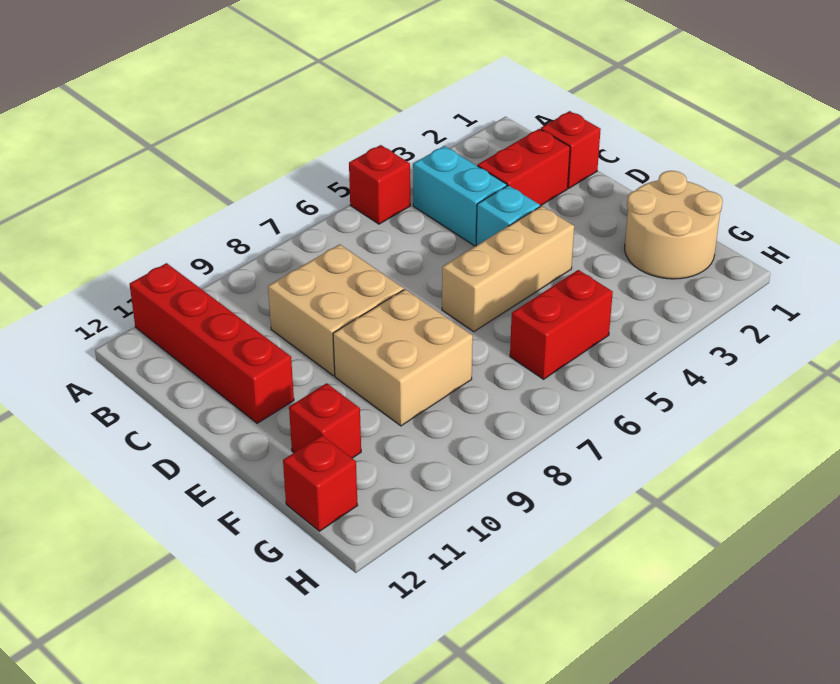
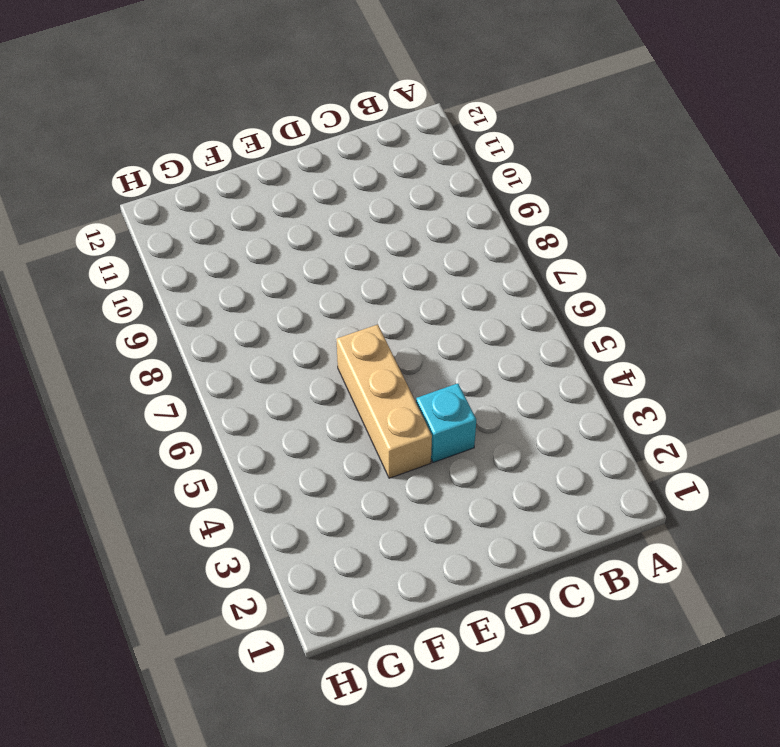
none -> red brick A5 level 1
none -> red brick A11:D11 level 1
none -> cyan brick B4:C4 level 1

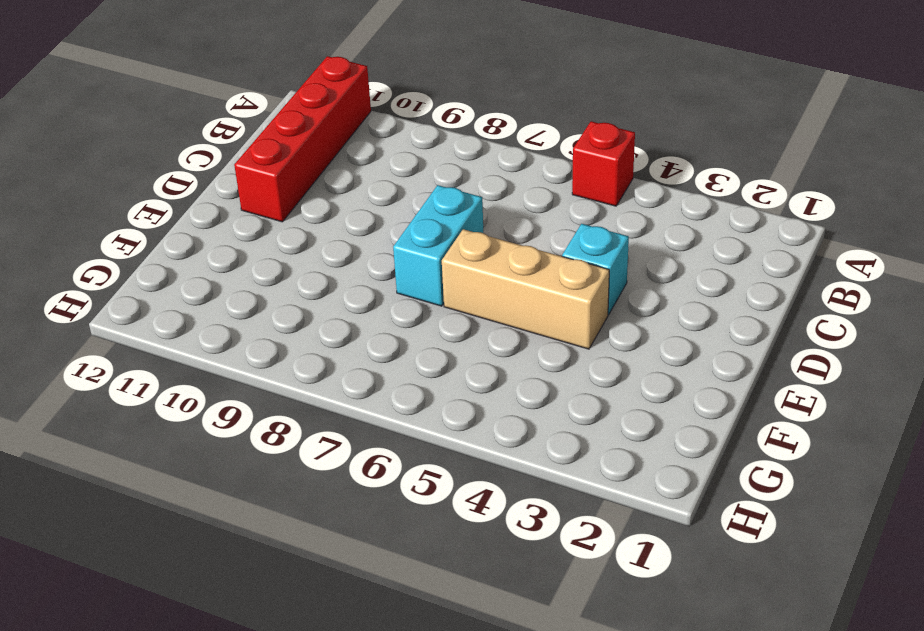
cyan brick D7:E7 level 1 -> cyan brick B4:C4 level 1
none -> red brick C1 level 1
none -> red brick C2:C3 level 1
none -> tan brick C8:D9 level 1

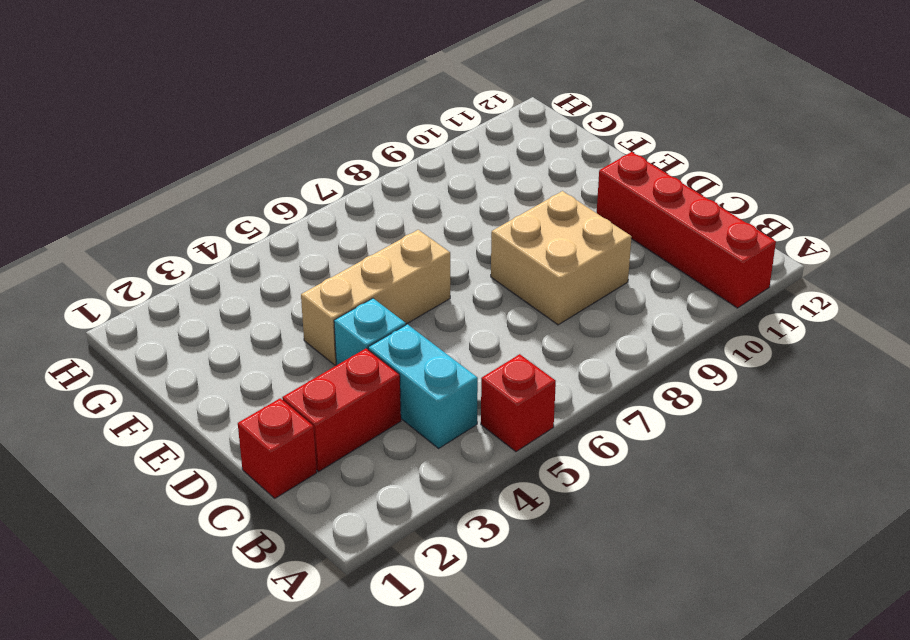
none -> tan brick E8:F9 level 1
none -> tan round brick F1:G2 level 1
none -> red brick F11 level 1

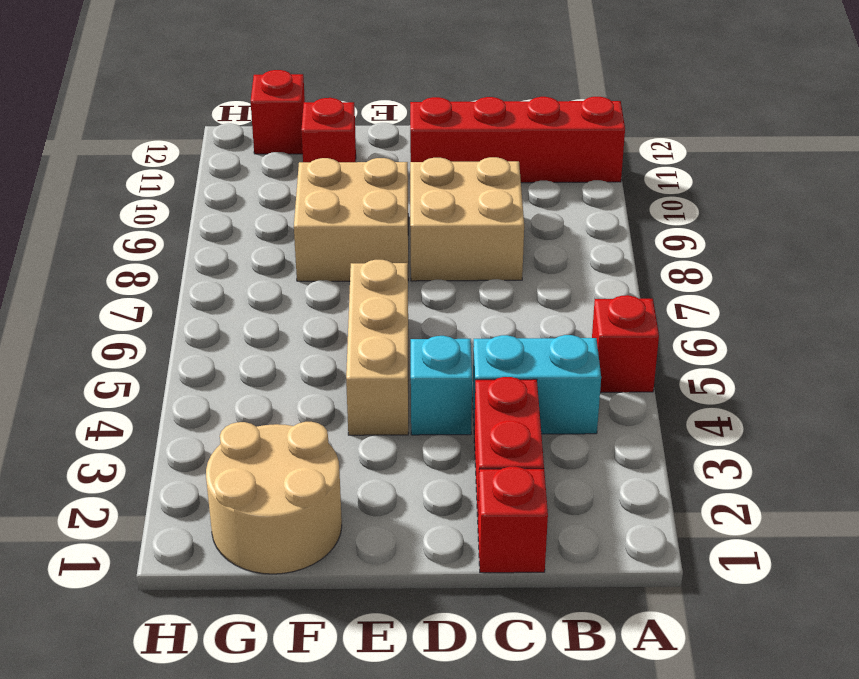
none -> red brick G5:G6 level 1

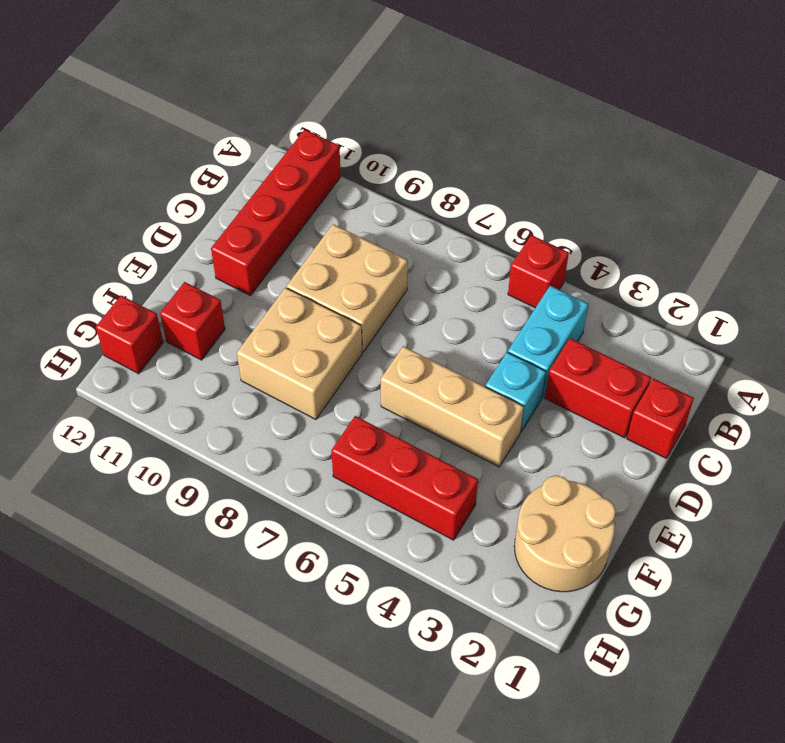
red brick G4:G6 level 1 -> red brick G5:G6 level 1

